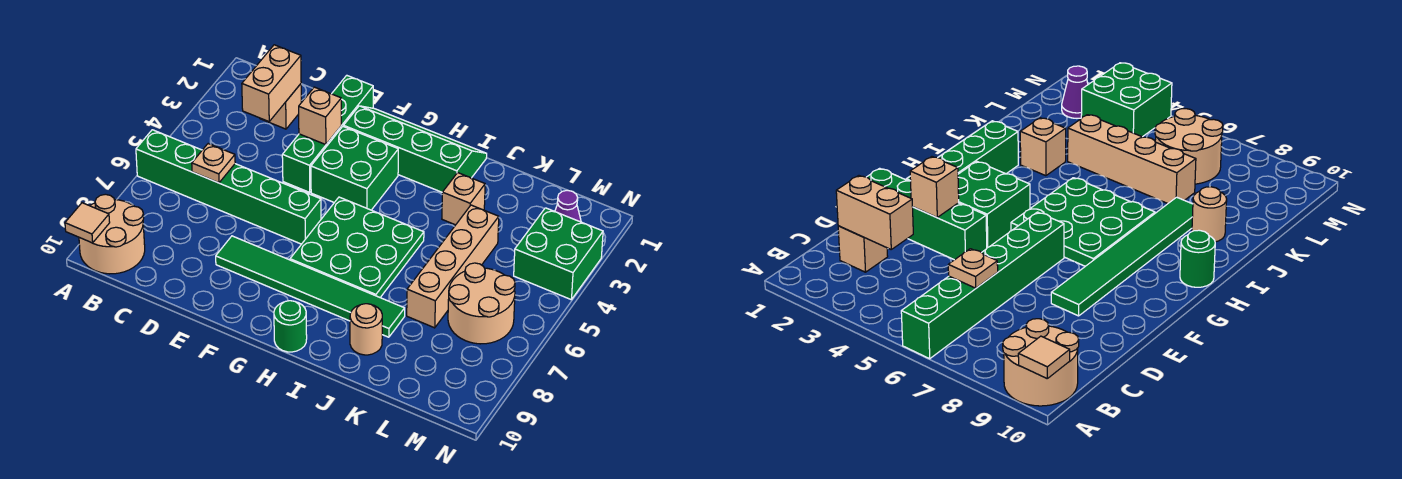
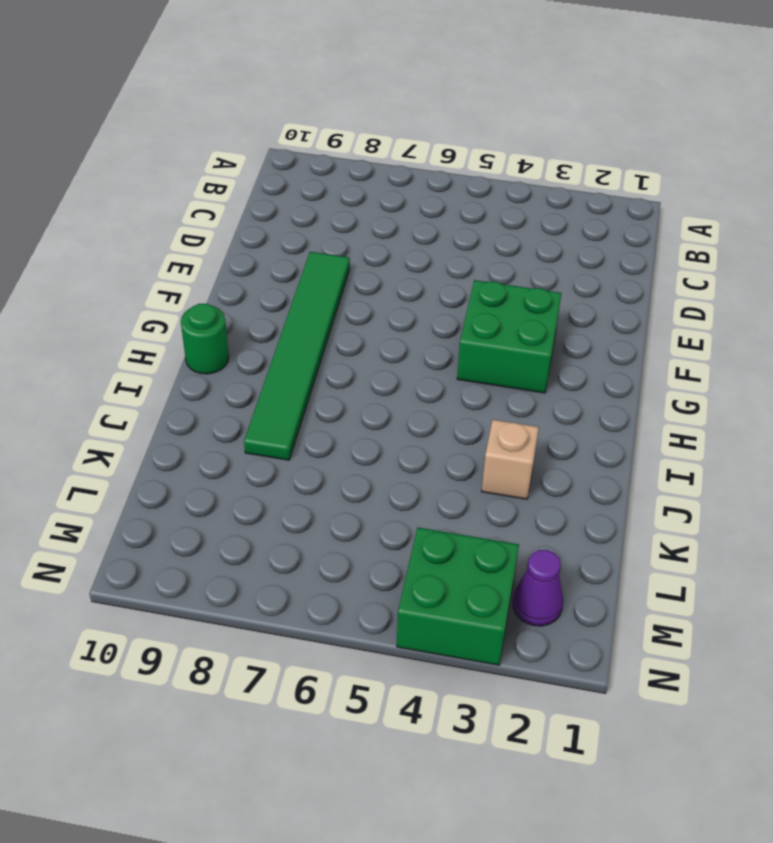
none -> green brick A6:F6 level 1
none -> tan round brick A9:B10 level 1
none -> tan brick C2 level 1

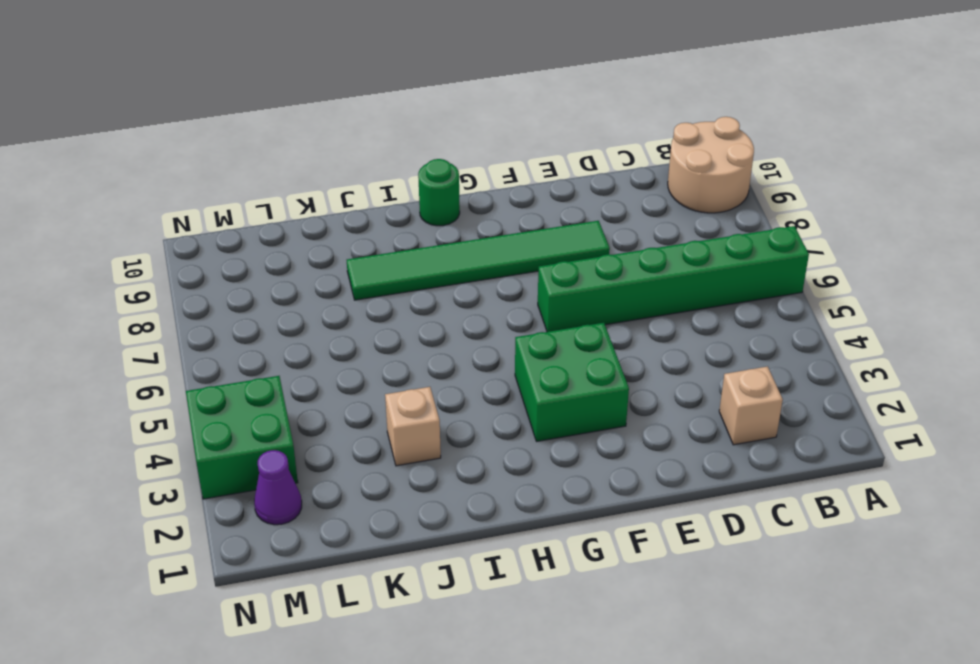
none -> green brick E1:E4 level 1
none -> green slope F1:I2 level 1 top 2
none -> green plate G5:I7 level 1

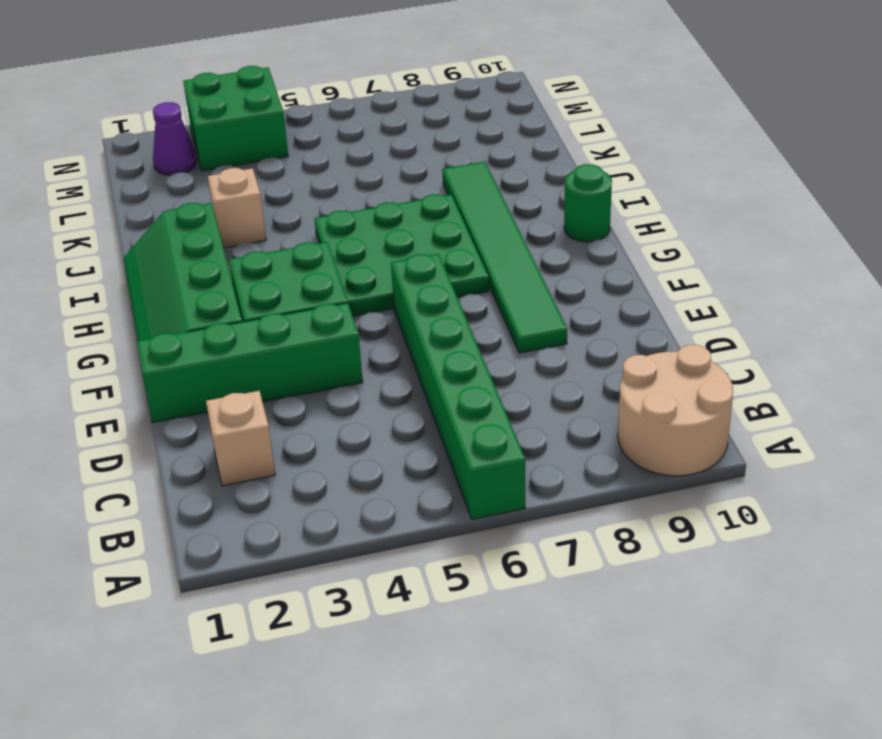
none -> tan round brick J9 level 1
none -> tan brick K4:K7 level 1
none -> tan round brick L6:M7 level 1

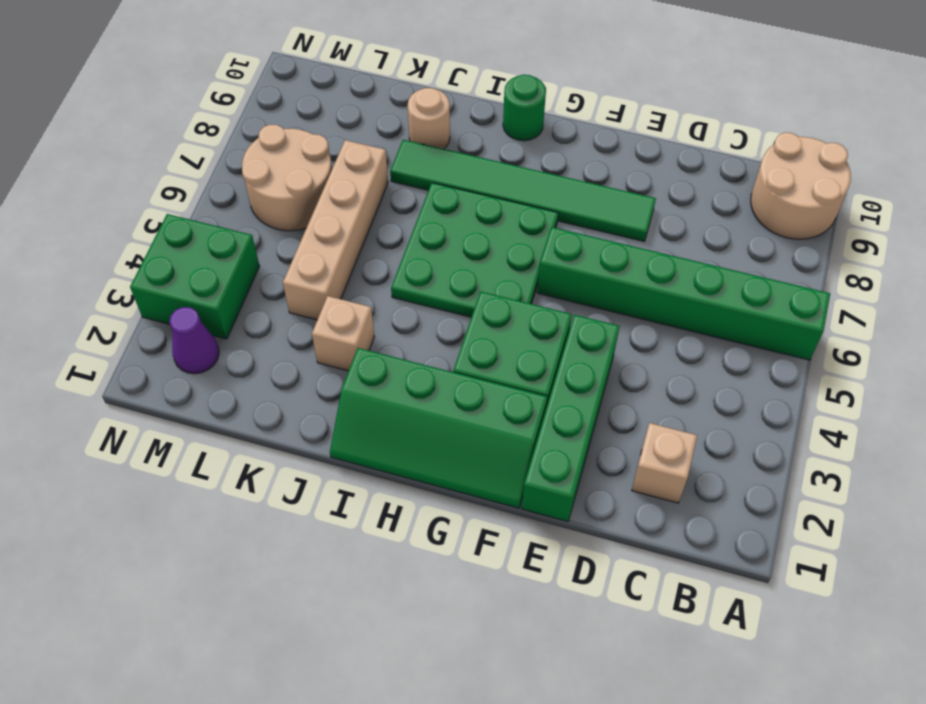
none -> tan tile A10 level 2
none -> tan brick C2:C3 level 2
none -> tan plate C6 level 2

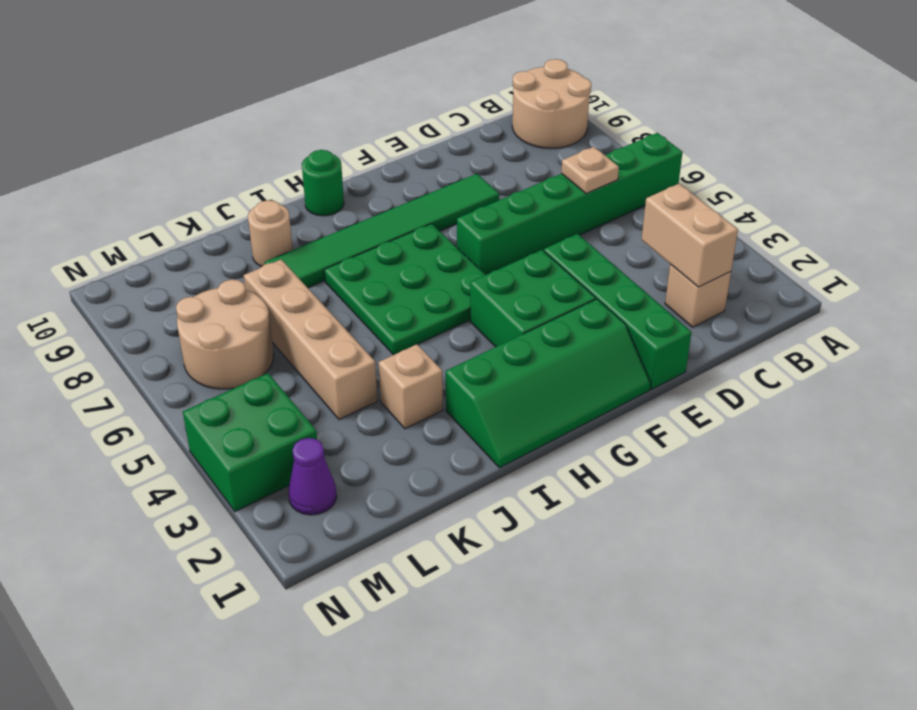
none -> tan tile A10 level 2
none -> tan brick E3 level 2

